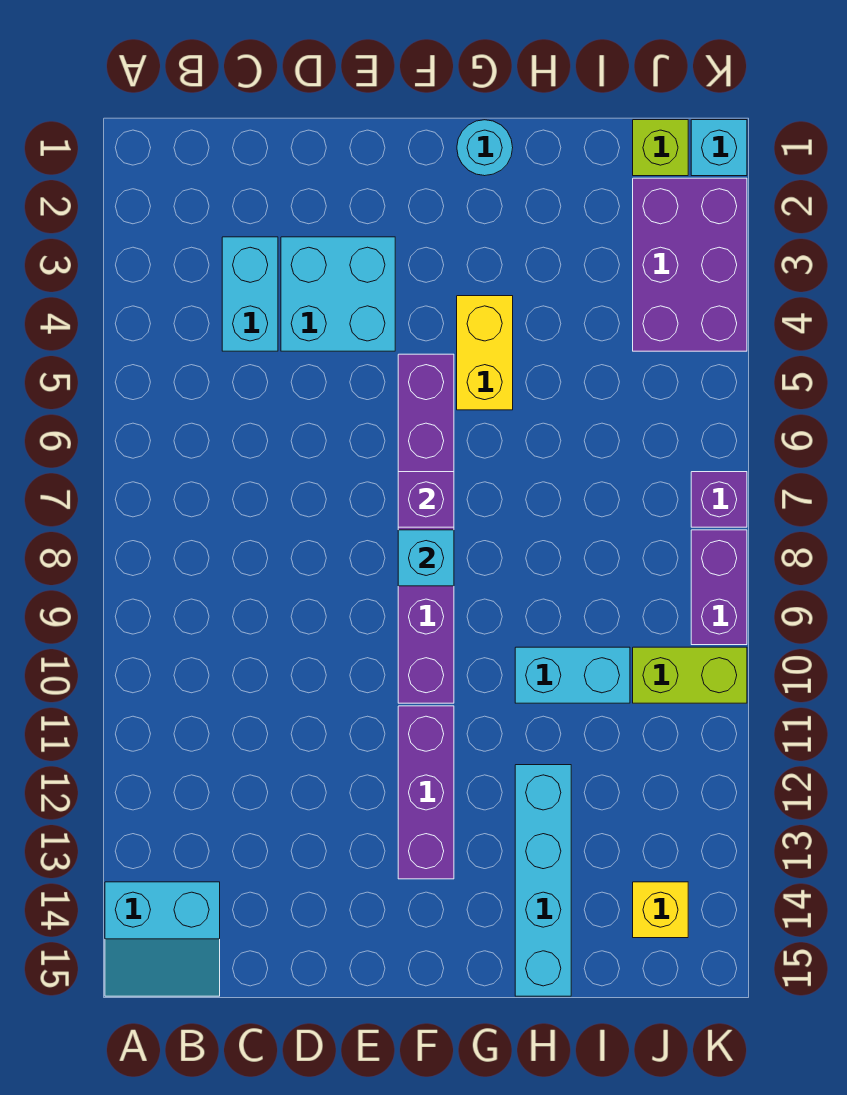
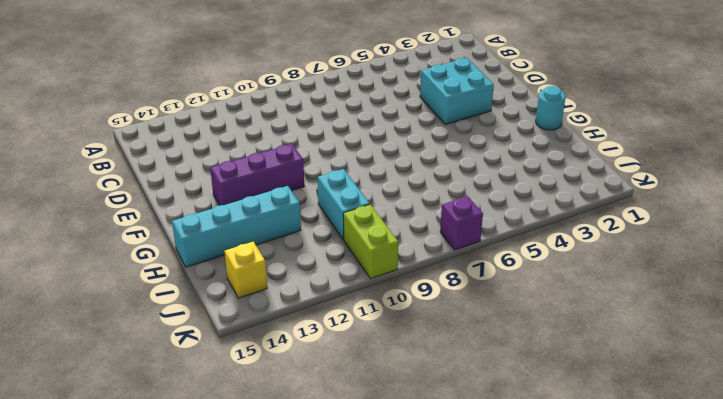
none -> cyan slope A14:B15 level 1 top 14
none -> cyan brick C3:C4 level 1
none -> purple brick F5:F10 level 1

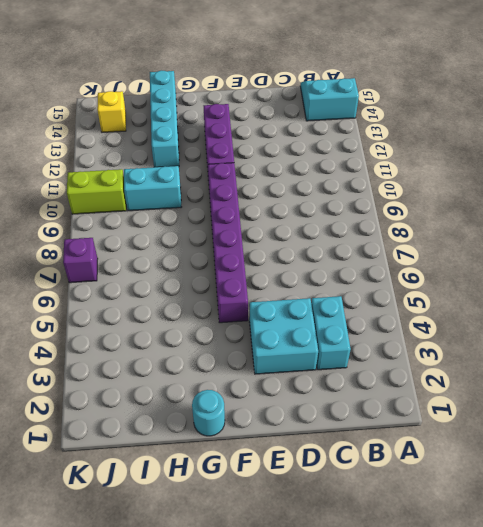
none -> yellow brick G4:G5 level 1
none -> lime brick J1 level 1
none -> purple brick J2:K4 level 1

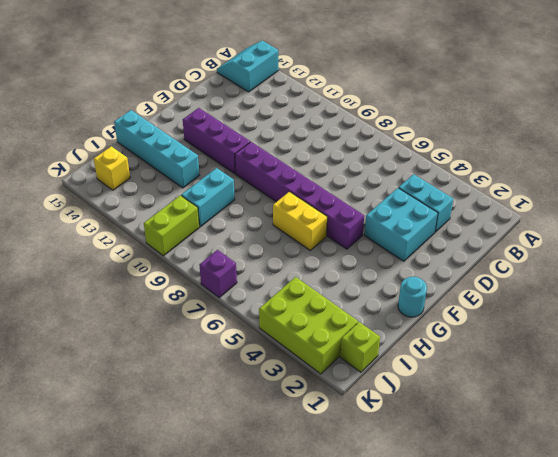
yellow brick G6:G7 level 1 -> yellow brick G4:G5 level 1
lime brick J2:K4 level 1 -> purple brick J2:K4 level 1
none -> cyan brick K1 level 1
none -> purple brick K8:K9 level 1
none -> purple brick F7 level 2

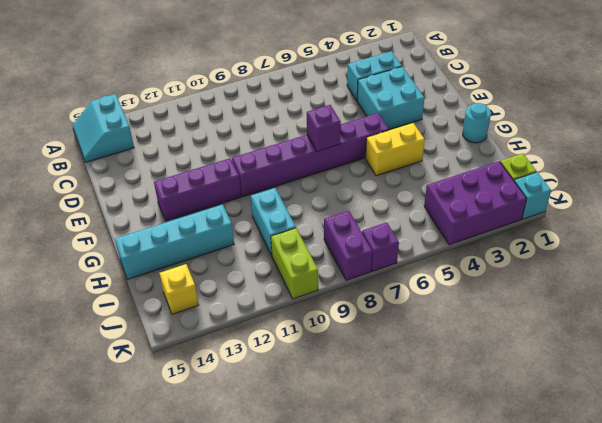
purple brick J8:K8 level 1 -> purple brick K8:K9 level 1
none -> cyan brick F8 level 2

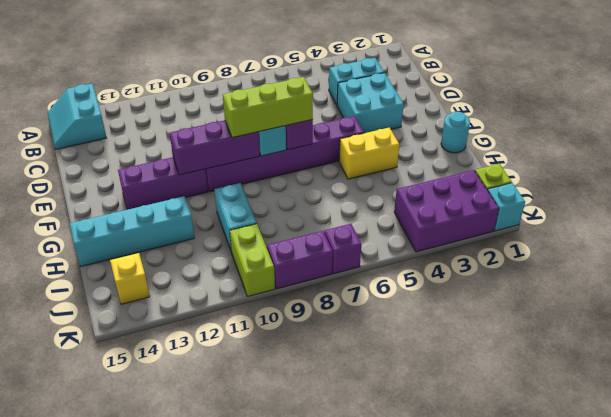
lime brick F7:F9 level 3 -> none
purple brick F9:F11 level 2 -> none

